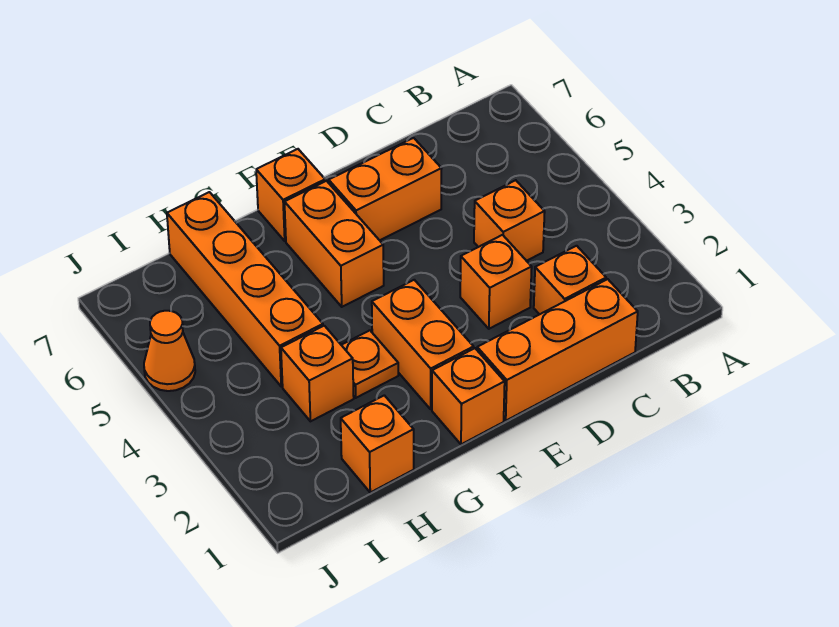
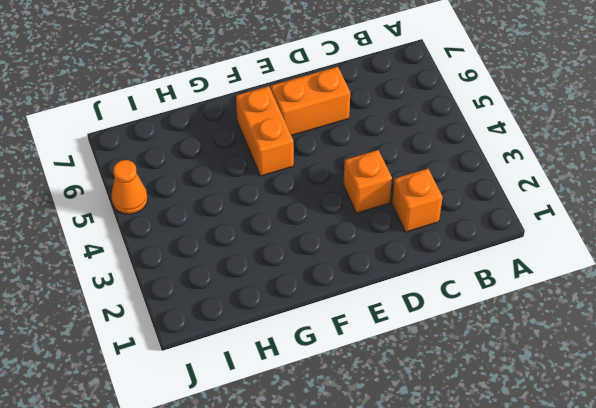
none -> orange brick C1:E1 level 1
none -> orange brick C4 level 1
none -> orange brick F1 level 1

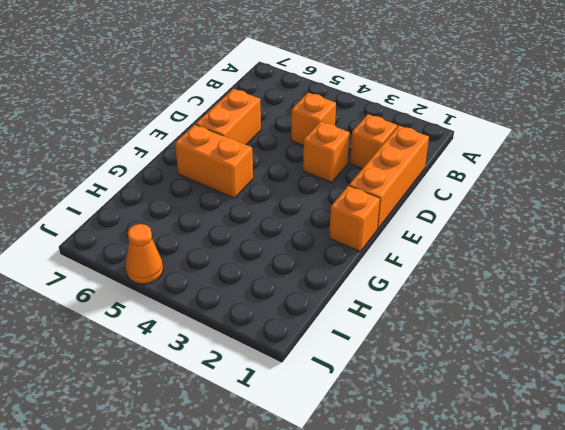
none -> orange brick F2:F3 level 1
none -> orange brick F7 level 1
none -> orange plate G3 level 1

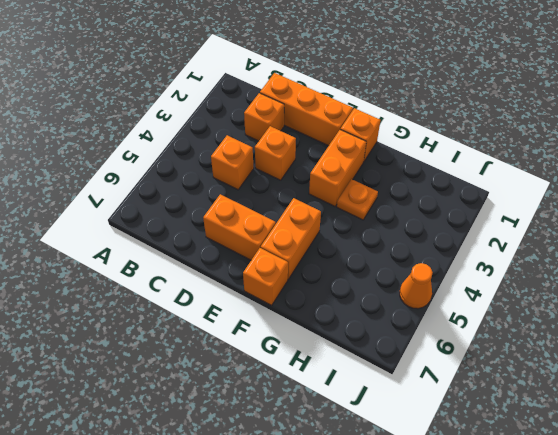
none -> orange brick H1 level 1
none -> orange brick H3 level 1
none -> orange brick H4:H7 level 1

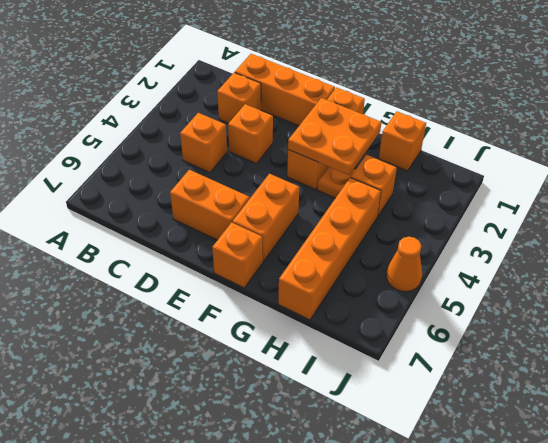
orange plate F2:G3 level 2 -> none

